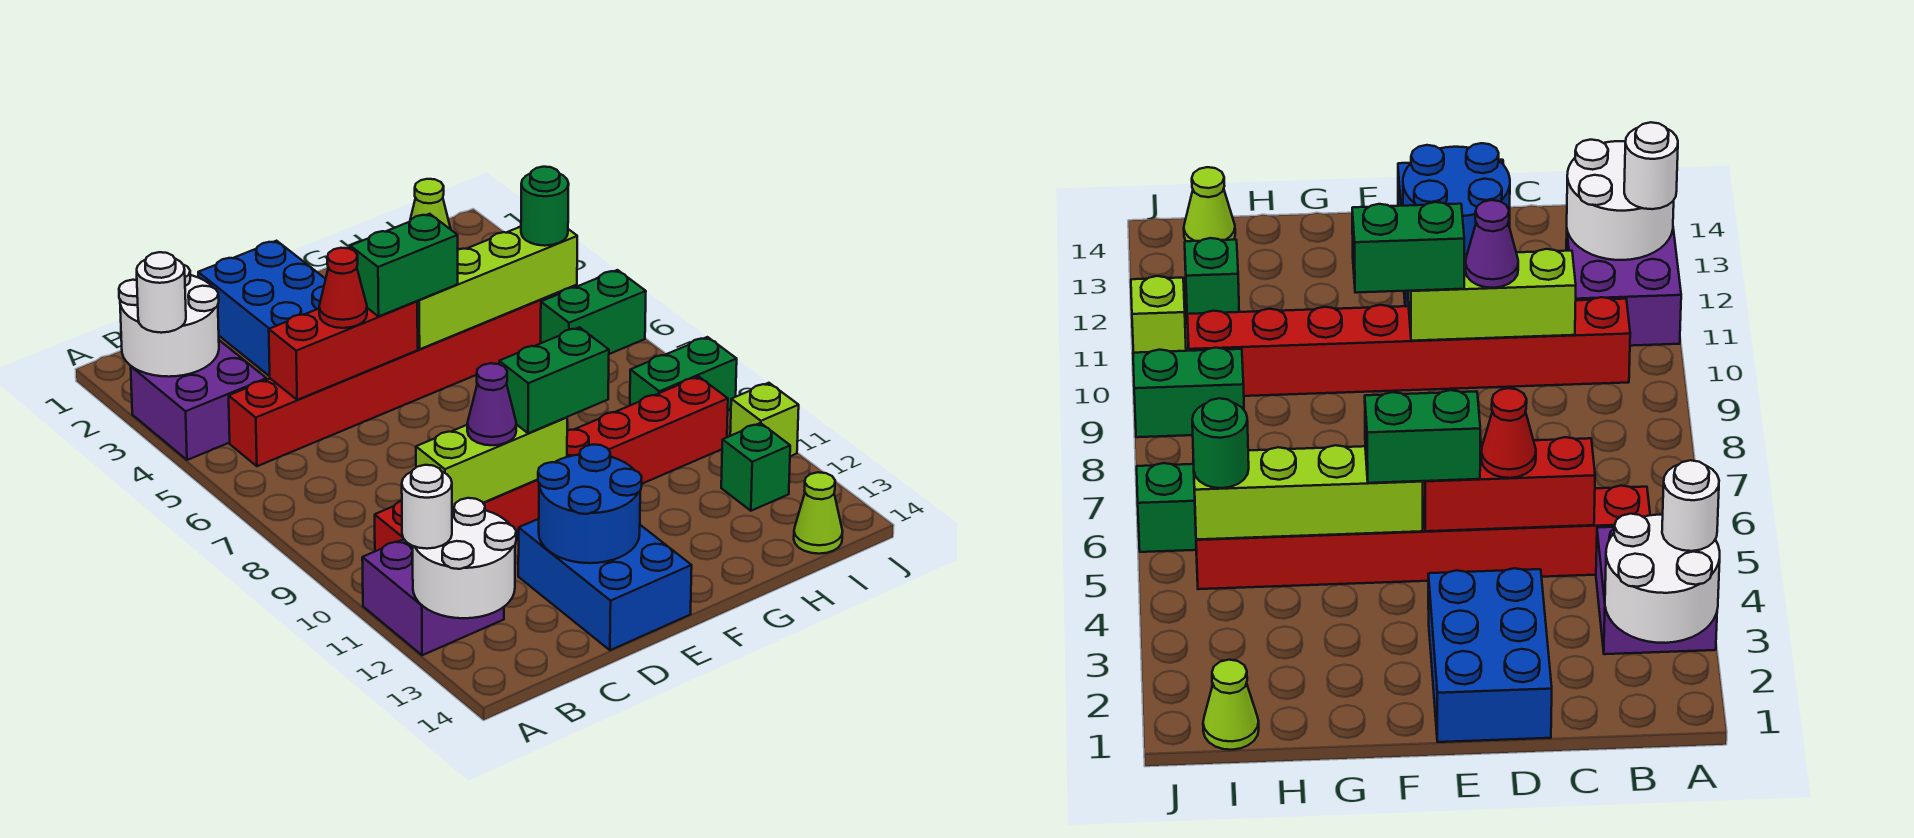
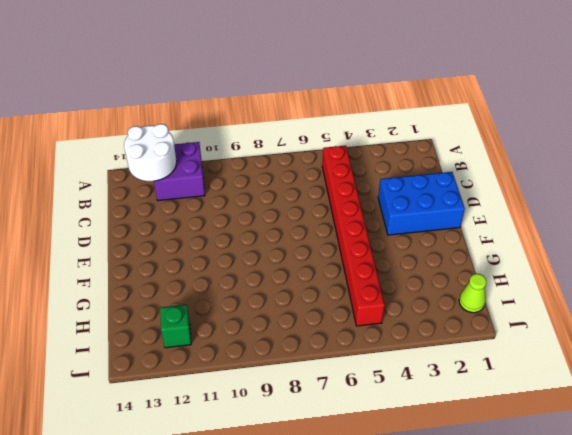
none -> purple brick A3:B4 level 1
none -> red brick B10:I10 level 1
none -> blue brick D12:E14 level 1

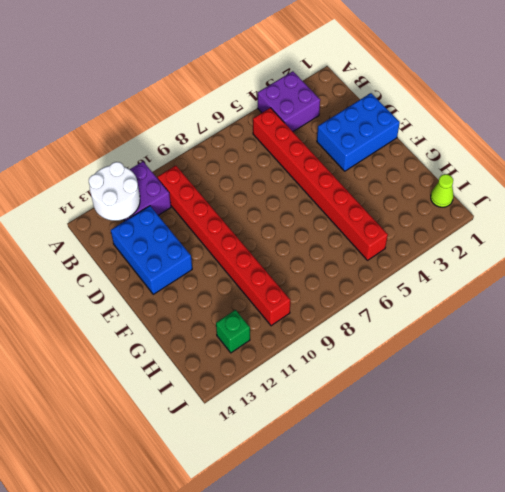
blue brick C12:E13 level 1 -> blue brick D12:E14 level 1
none -> green brick I6:J6 level 1
none -> green brick I9:J9 level 1
none -> lime cone I14 level 1

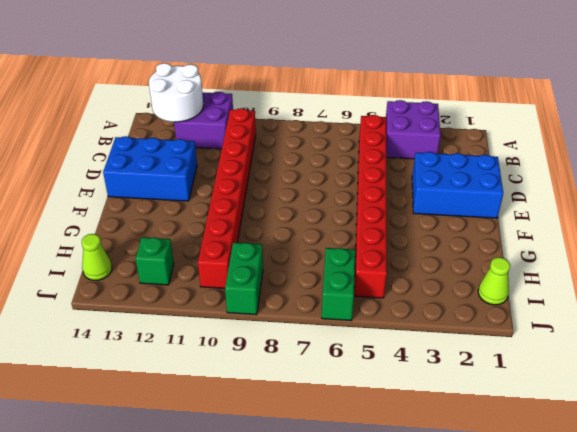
none -> lime brick J11 level 1
none -> white round brick A2:B3 level 2
none -> red brick C5:E5 level 2

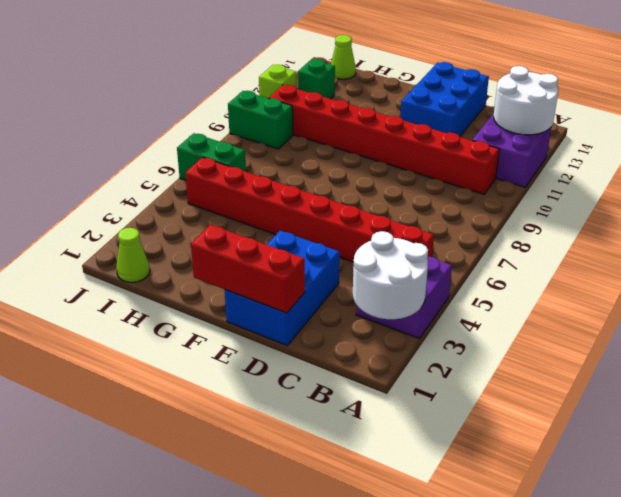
red brick D1:F1 level 2 -> red brick C5:E5 level 2
none -> lime brick C10:E10 level 2
none -> blue round brick D12:E13 level 2
none -> lime brick F5:I5 level 2

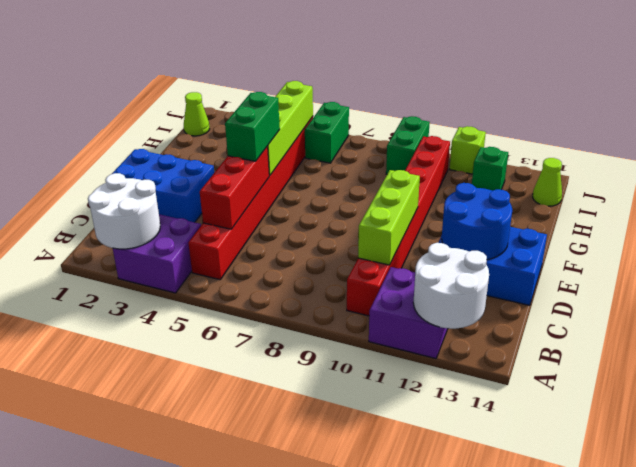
none -> white round brick A3 level 3
none -> white round brick A12 level 3
none -> red cone D5 level 3

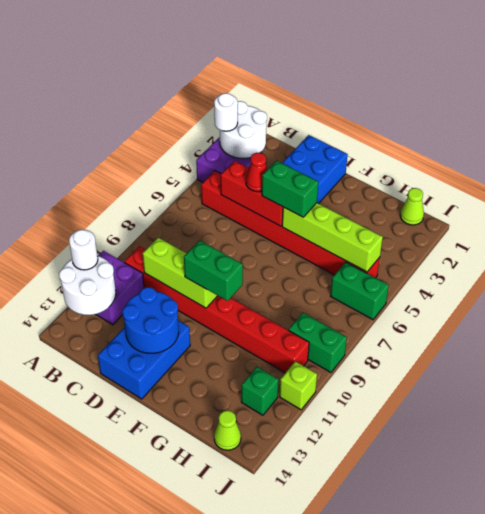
none -> purple cone D10 level 3
none -> green round brick I5 level 3

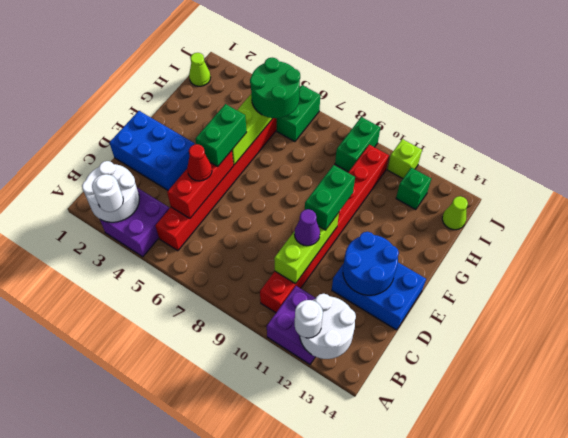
green round brick H5:I6 level 3 -> green round brick I5 level 3

